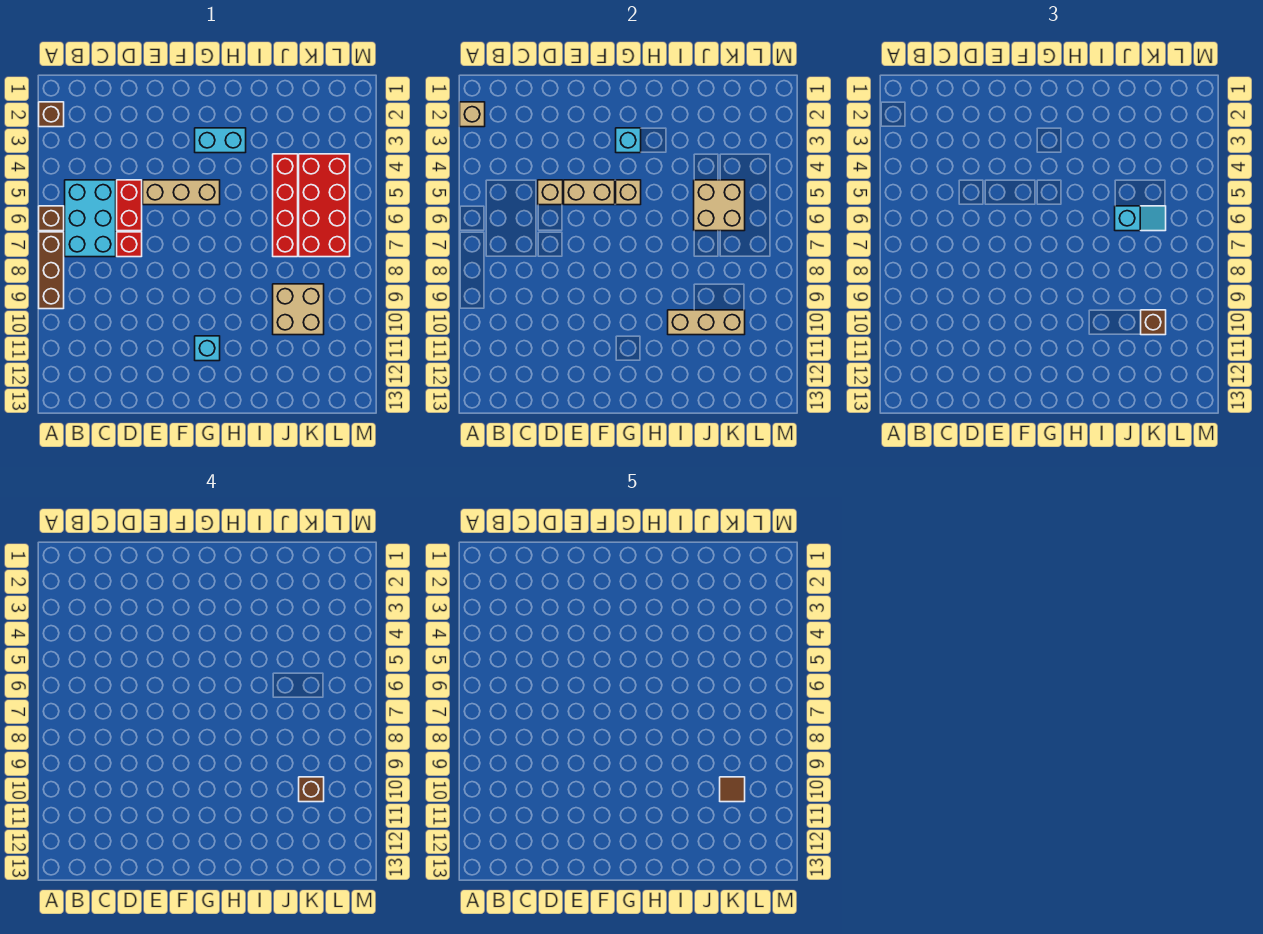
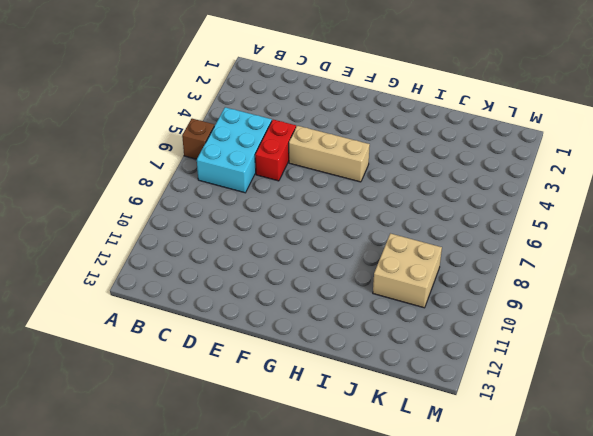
none -> brown brick A2 level 1
none -> brown brick A7:A9 level 1
none -> red brick D7 level 1

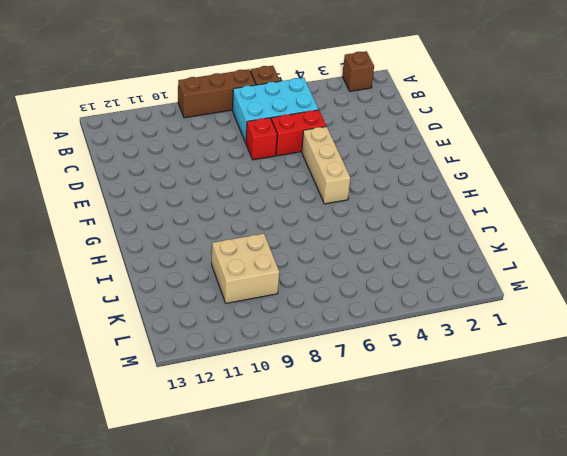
none -> cyan brick G3:H3 level 1
none -> cyan brick G11 level 1
none -> red brick J4:J7 level 1

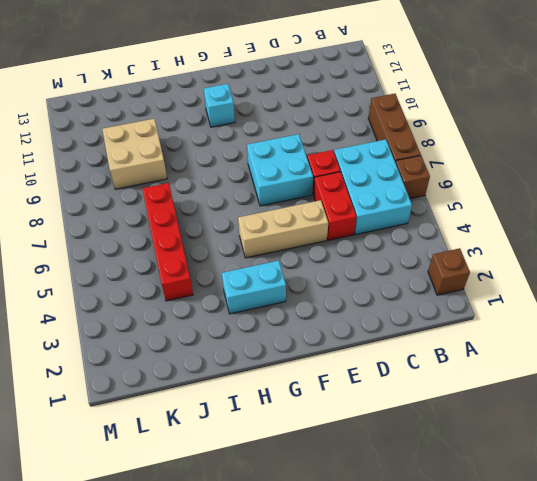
cyan brick E7:F8 level 1 -> none
none -> red brick K4:L7 level 1
none -> tan brick A2 level 2
none -> tan brick D5 level 2

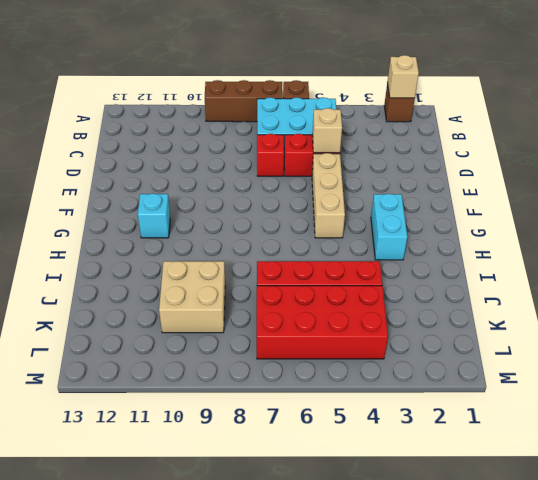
none -> tan brick E5:F5 level 2
none -> cyan brick G3 level 2
none -> tan brick G5 level 2

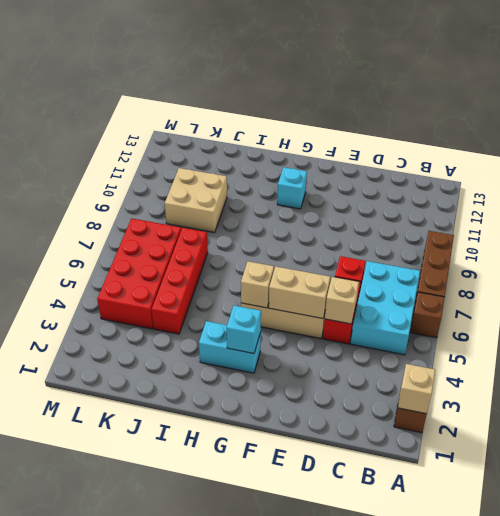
none -> tan brick I10:K10 level 2
none -> tan brick J5:K6 level 2
none -> cyan slope J6:K6 level 3 top J

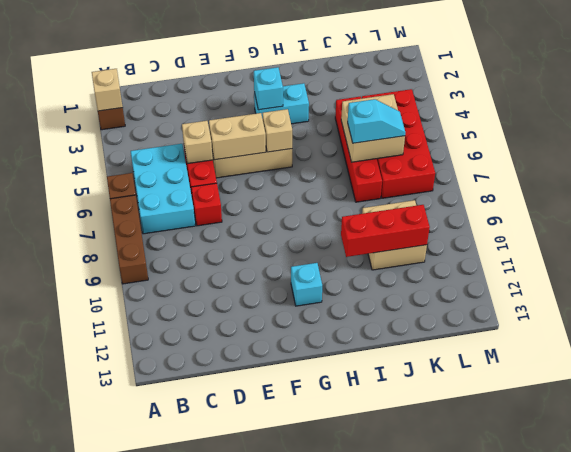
red brick I10:K10 level 2 -> tan brick I10:K10 level 2
none -> brown brick K10 level 3
none -> brown brick K10 level 4
none -> brown tile K10 level 5

